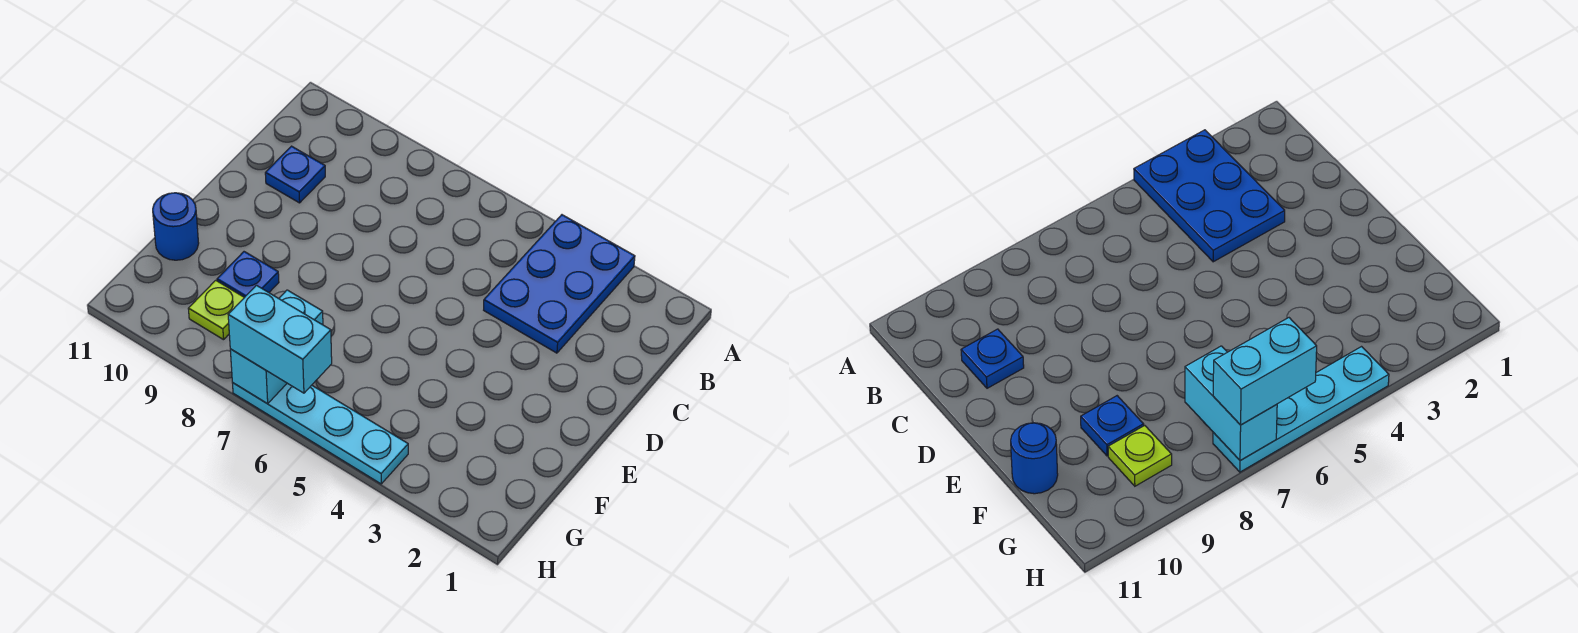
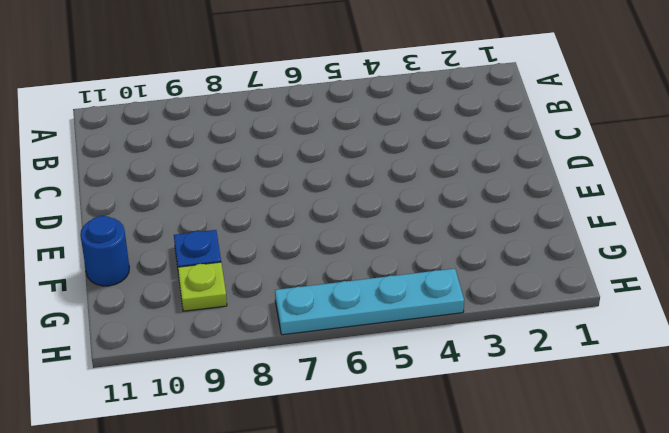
none -> blue plate A3:C4 level 1
none -> blue plate C10 level 1

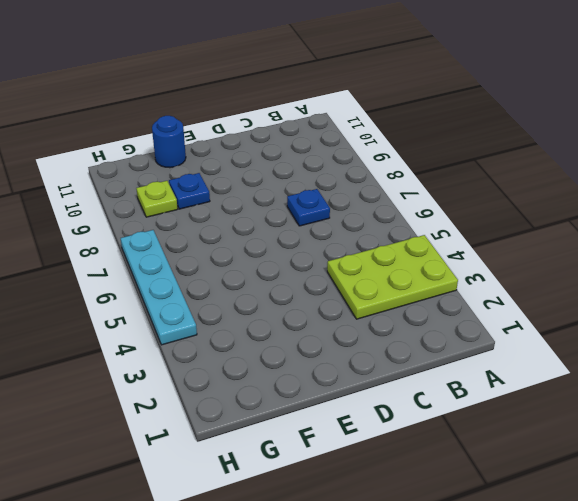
lime plate A3:C4 level 1 -> blue plate A3:C4 level 1
blue plate C7 level 1 -> blue plate C10 level 1
none -> cyan brick G7:H7 level 2
none -> cyan brick H6:H7 level 3

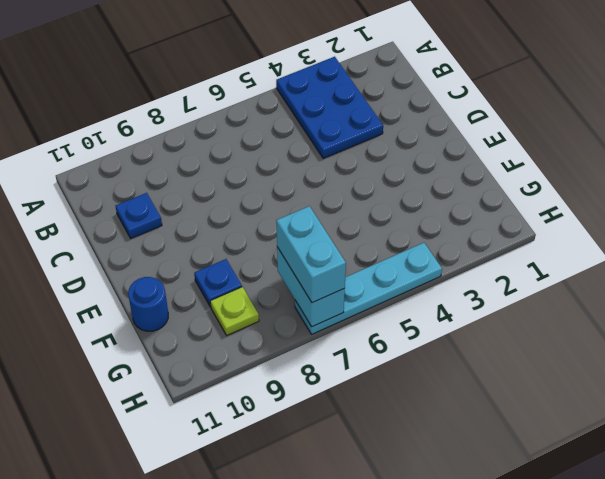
cyan brick G7:H7 level 3 -> cyan brick H6:H7 level 3

